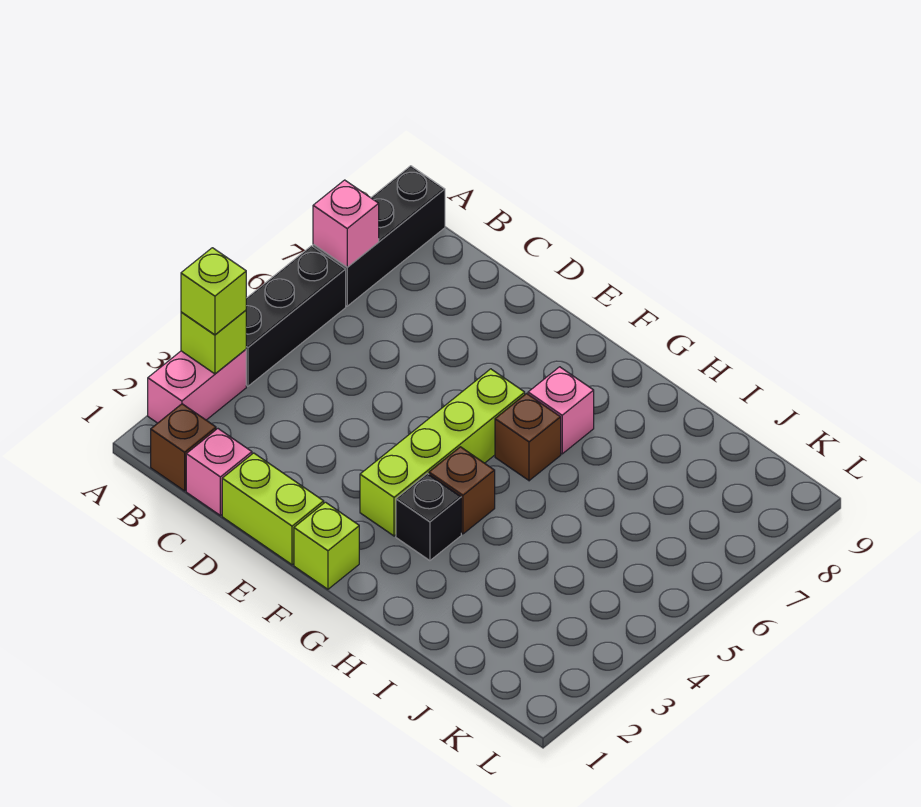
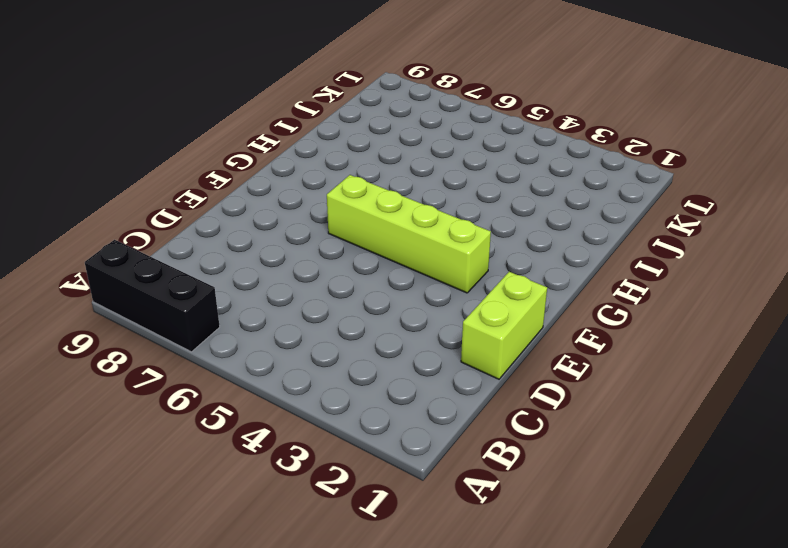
none -> pink brick A2:A3 level 1
none -> black brick A4:A6 level 1
none -> brown brick B1 level 1

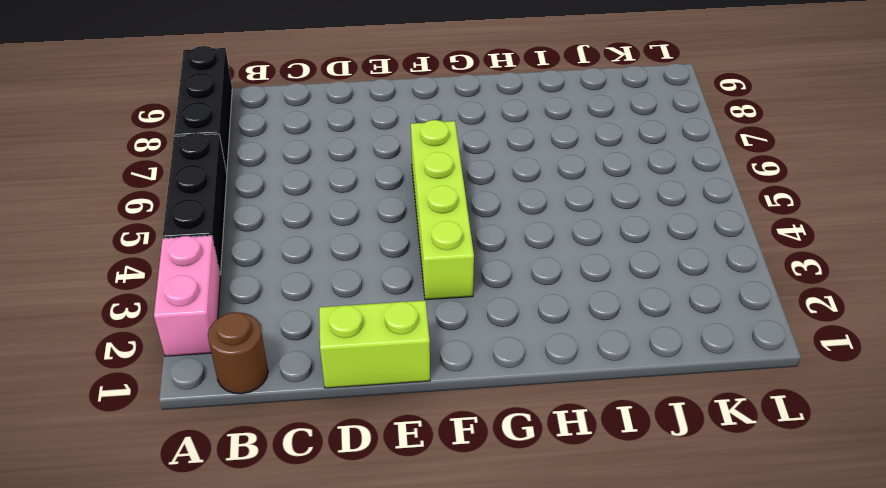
brown round brick B1 level 1 -> brown brick B1 level 1
none -> pink brick C1 level 1
none -> lime brick F1 level 1
none -> black brick G3 level 1

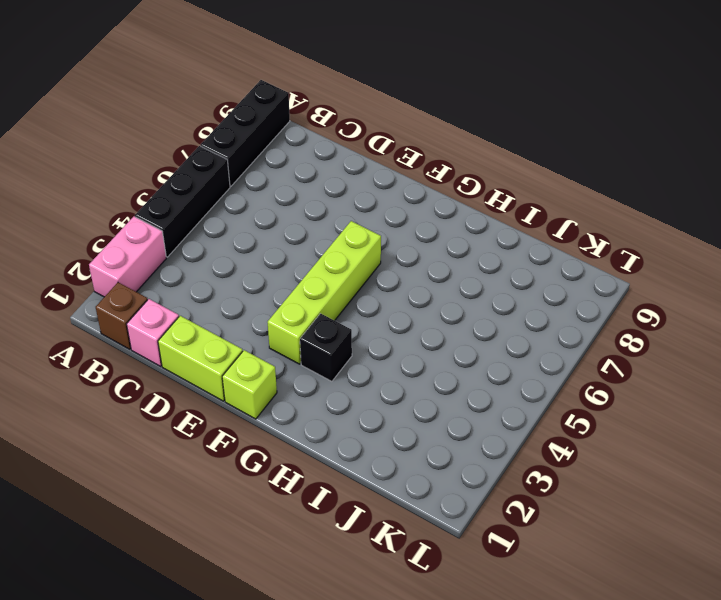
none -> brown brick G4 level 1
none -> brown brick G6 level 1
none -> pink brick G7 level 1

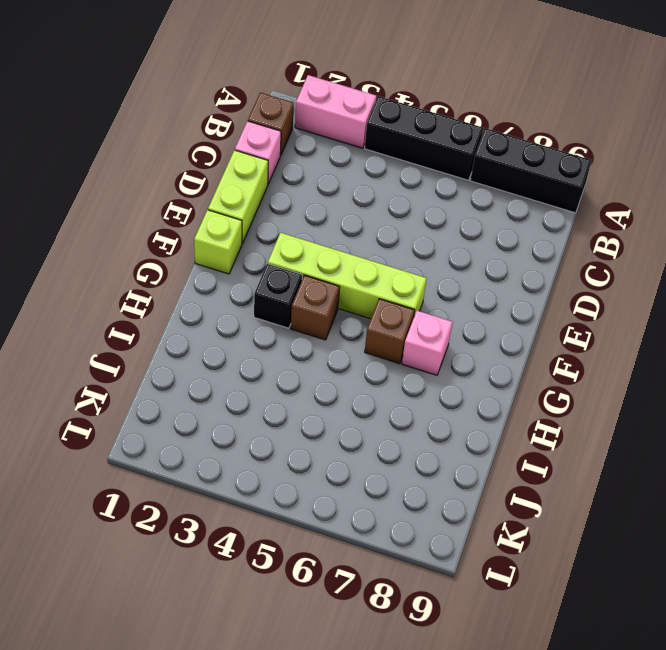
none -> lime brick A3 level 2
none -> pink brick A7 level 2
none -> lime brick A3 level 3

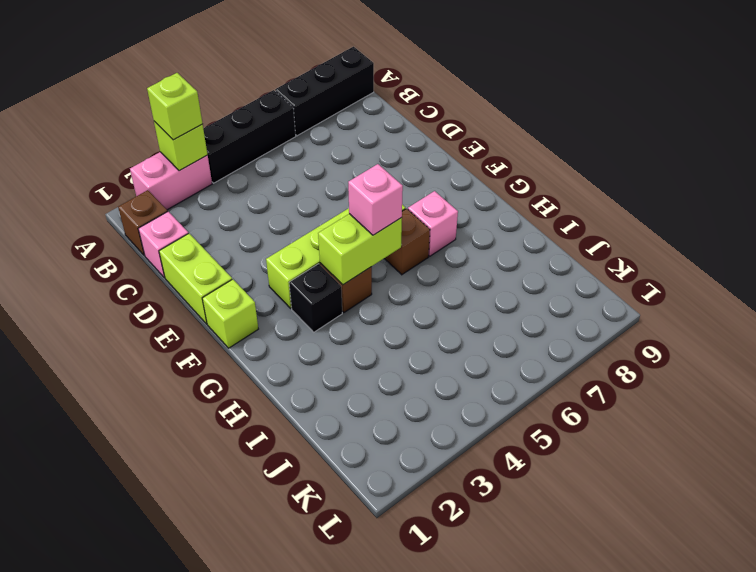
lime brick G4:G5 level 2 -> none
pink brick G5 level 3 -> pink brick A7 level 2

